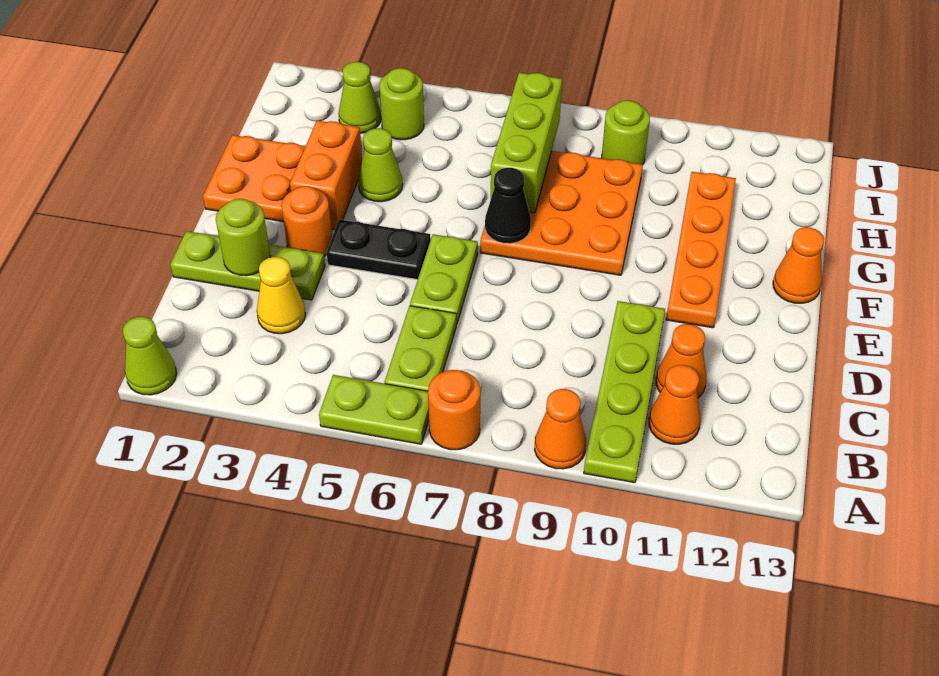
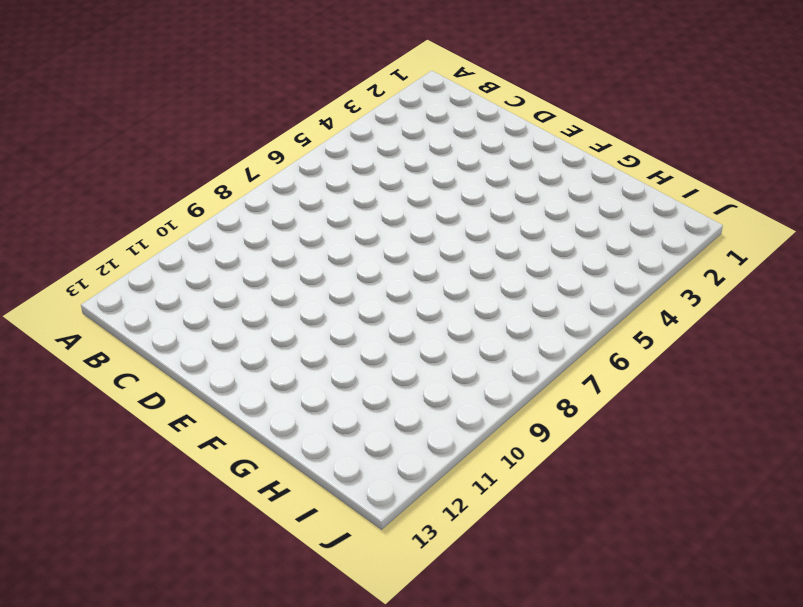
none -> lime cone A1 level 1
none -> lime plate A5:A6 level 1
none -> orange round brick A7 level 1

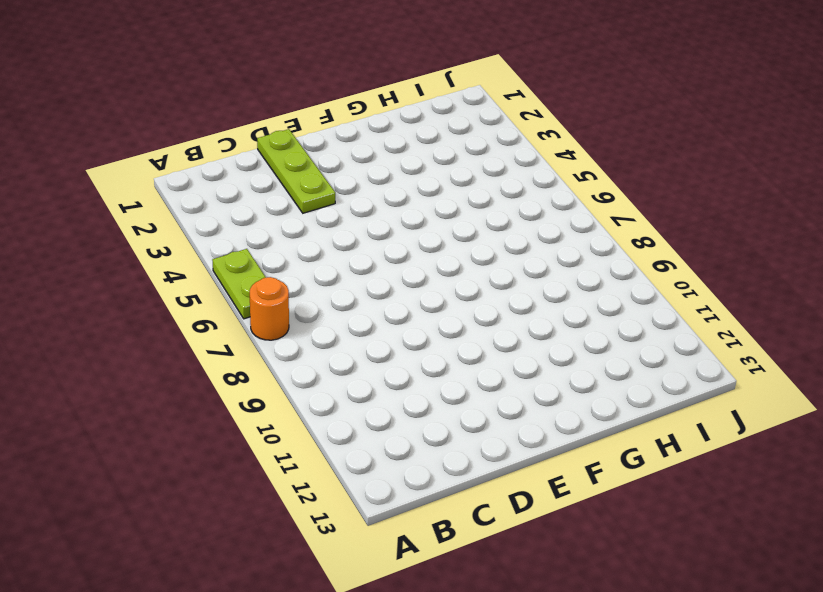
none -> lime cone A1 level 1
none -> orange cone A9 level 1
none -> lime plate A10:D10 level 1

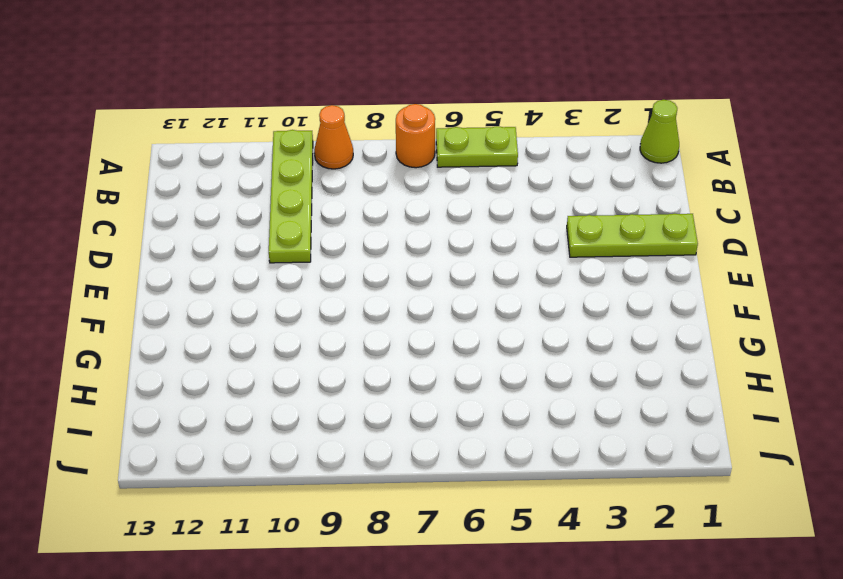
none -> lime plate B6:C6 level 1
none -> orange cone B11 level 1
none -> yellow cone C3 level 1

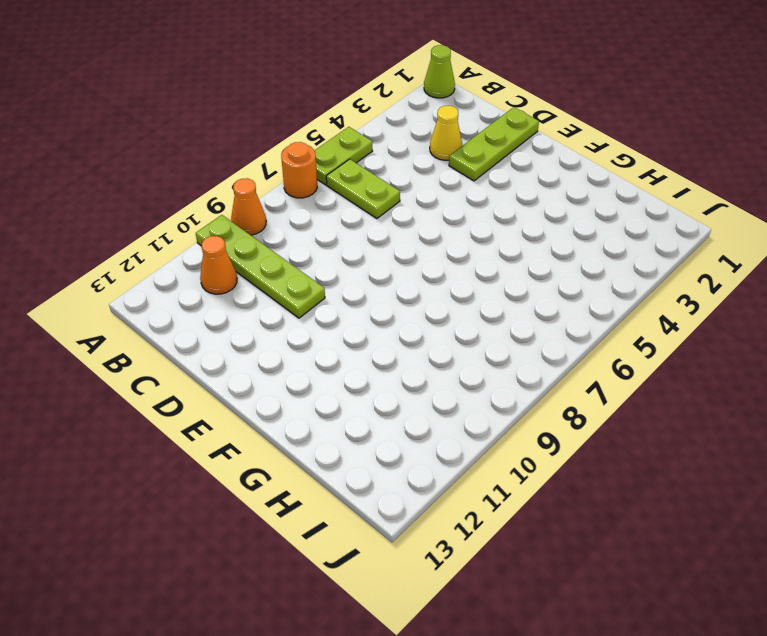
none -> orange cone C11 level 1
none -> lime plate D6:E6 level 1
none -> orange round brick E3 level 1

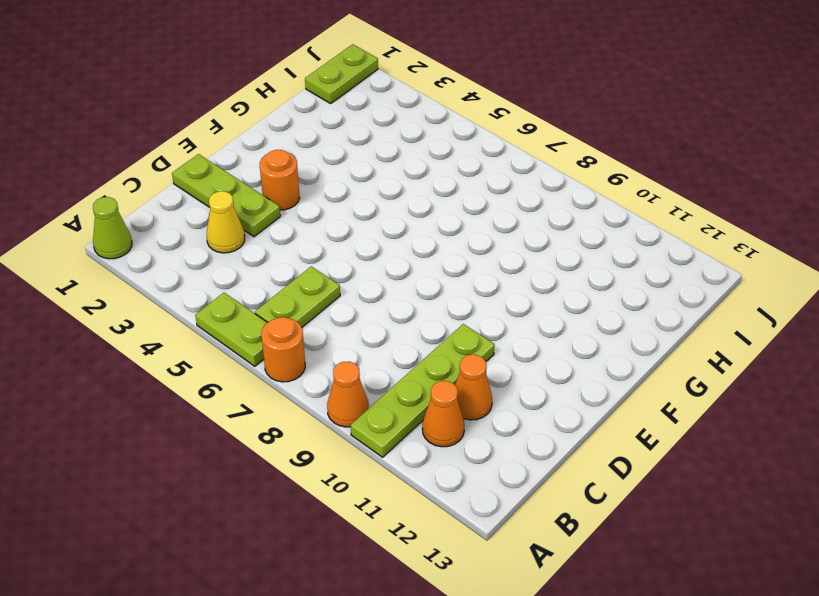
lime plate I1:J1 level 1 -> lime plate D6:E6 level 1
none -> black plate E4:E5 level 1
none -> orange plate E11:H11 level 1
none -> orange plate F1:G2 level 1

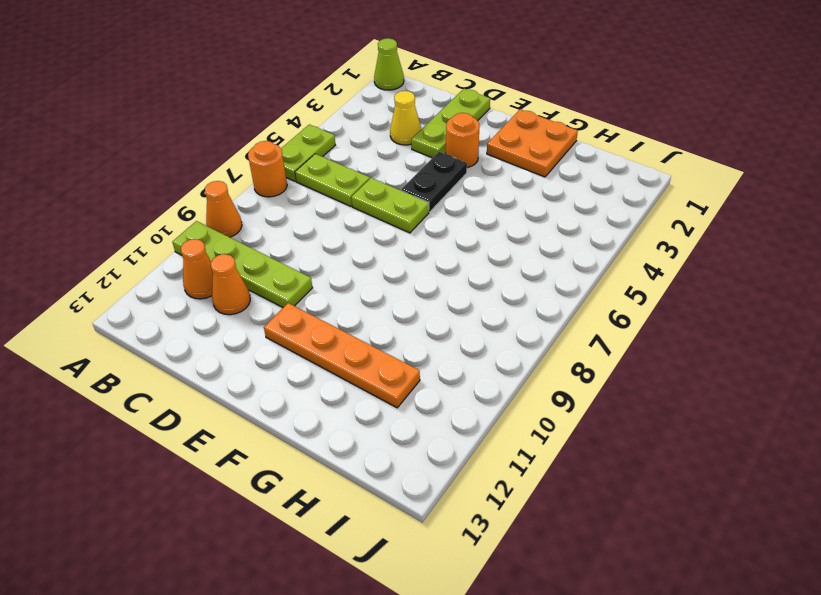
none -> orange brick F3:G3 level 1
none -> orange plate F7:H9 level 1
none -> orange cone F13 level 1

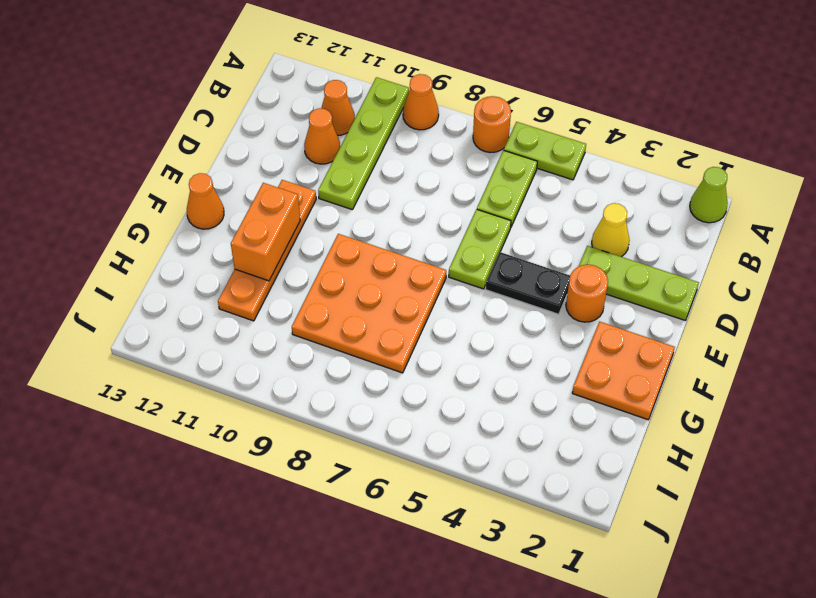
orange brick F11:G11 level 2 -> orange brick F3:G3 level 1
none -> lime cone G4 level 1
none -> lime cone I3 level 1
none -> lime round brick I4 level 1

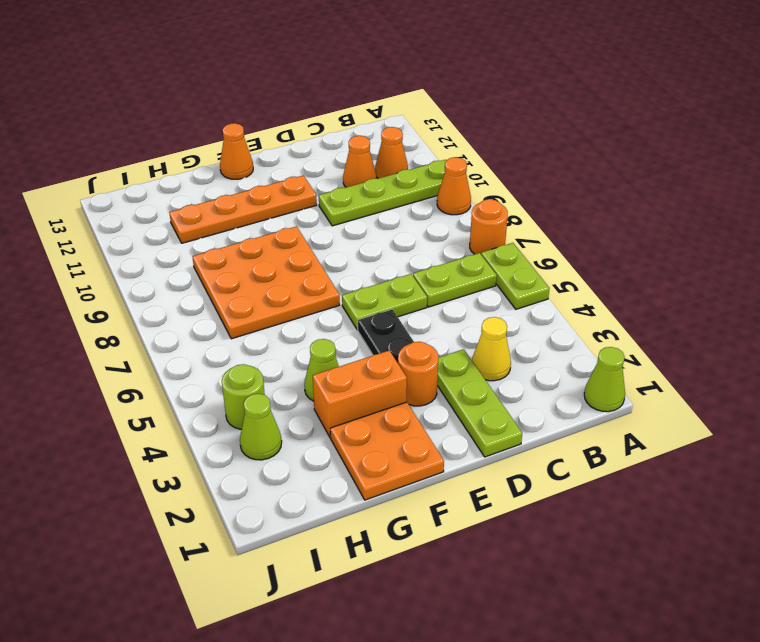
none -> lime round brick I9 level 1
none -> lime round brick D2 level 2
none -> black cone F7 level 2

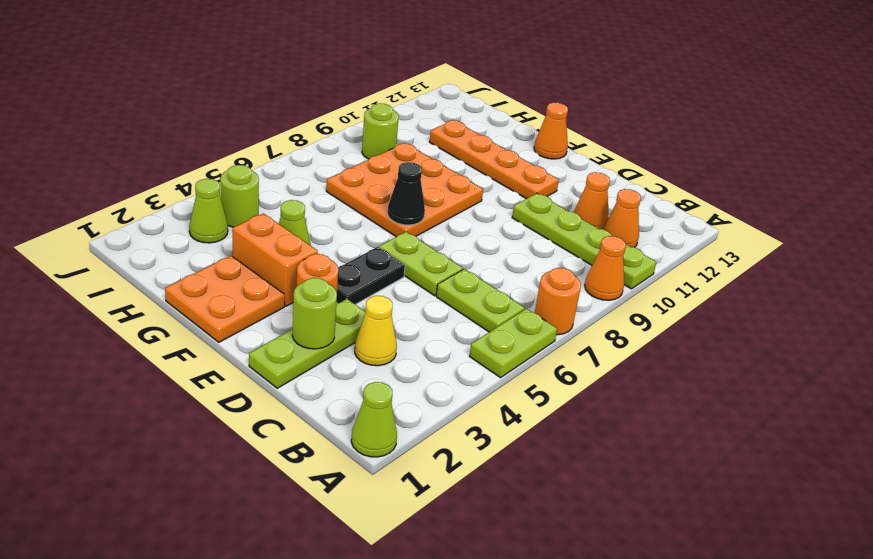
none -> lime brick G7:I7 level 2

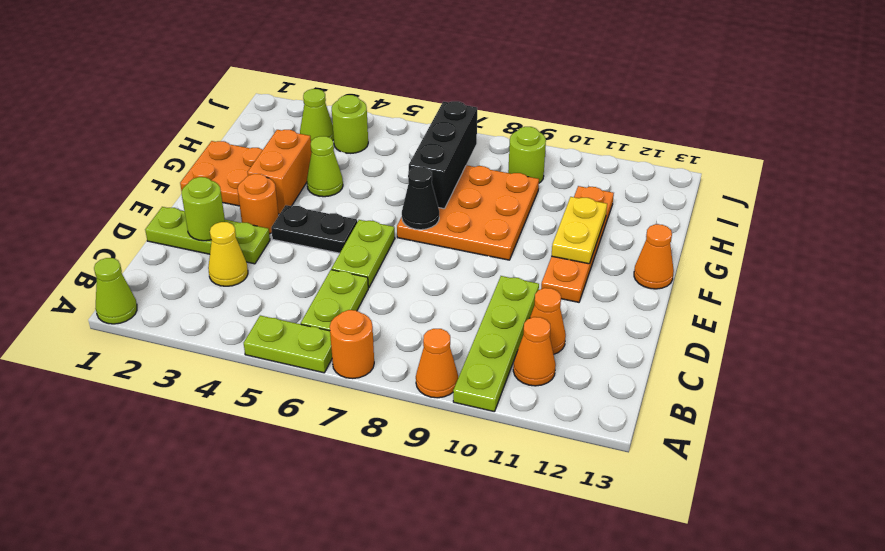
yellow plate F11:G11 level 2 -> none
black brick G7:I7 level 2 -> lime brick G7:I7 level 2

